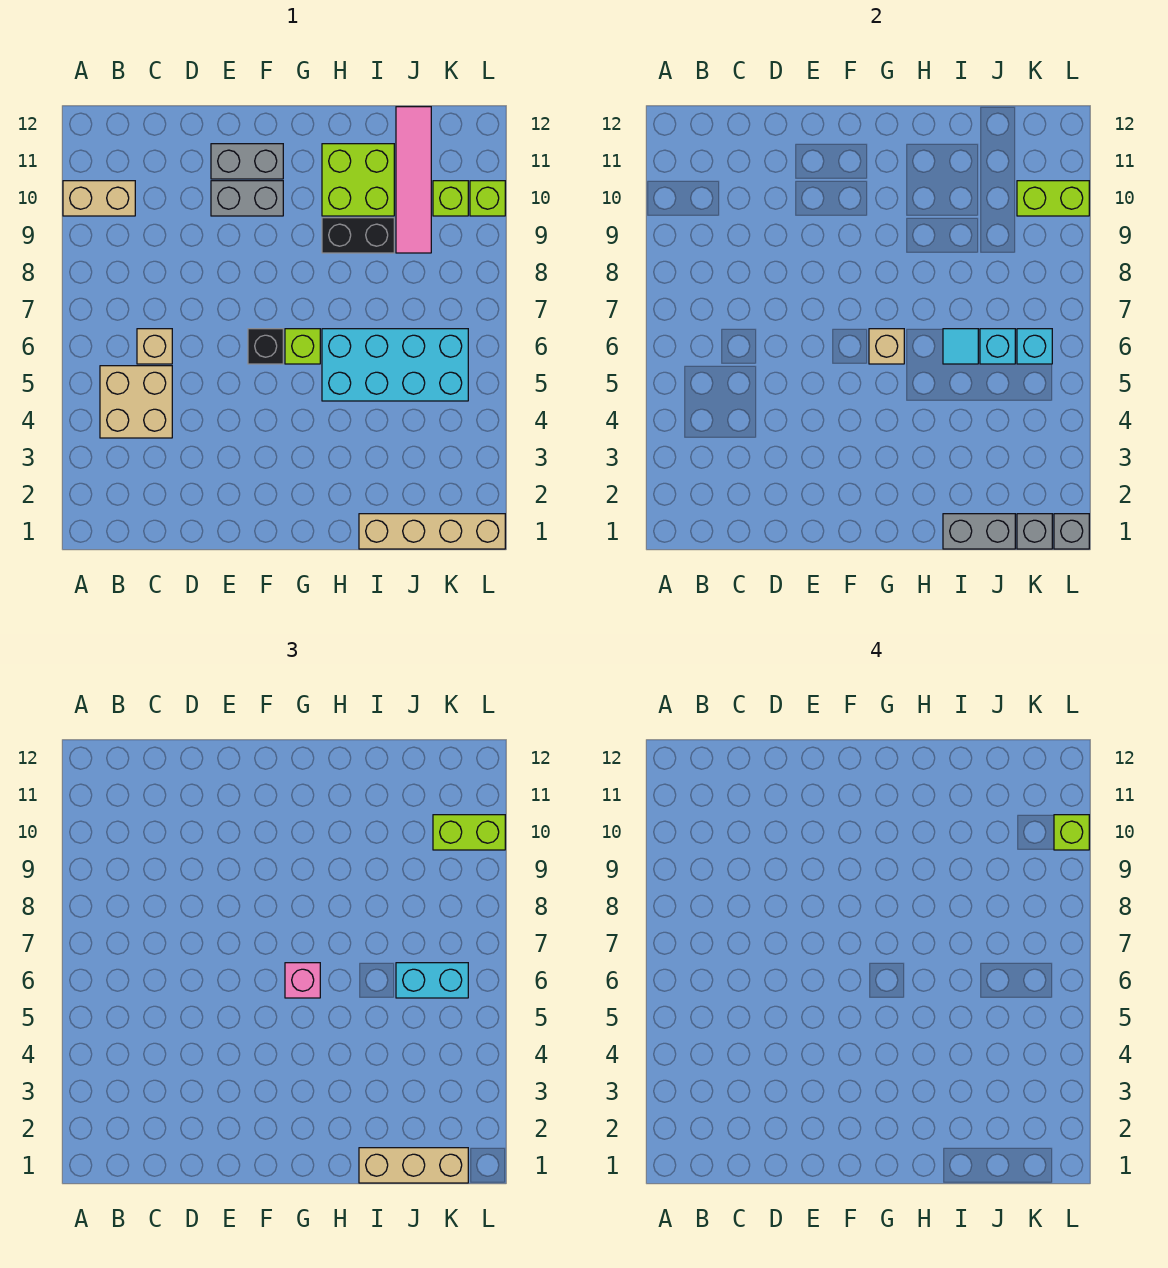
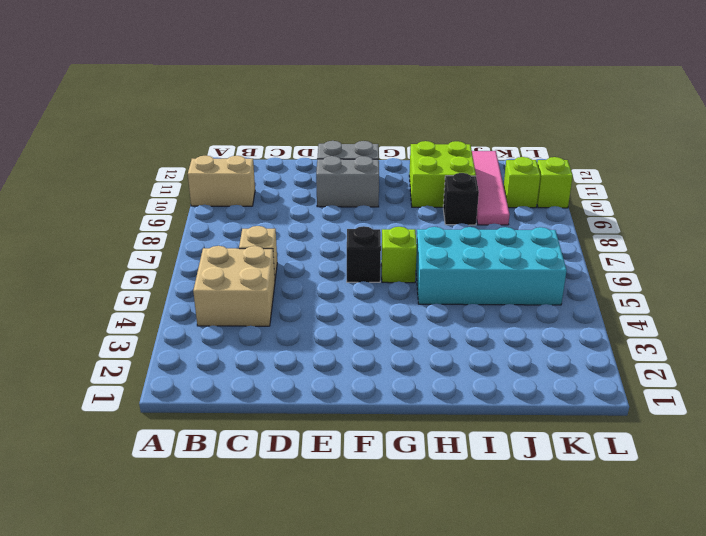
black brick I9 level 1 -> black brick H9:I9 level 1
none -> tan brick I1:L1 level 1
none -> tan brick G6 level 2
none -> grey brick I1:J1 level 2

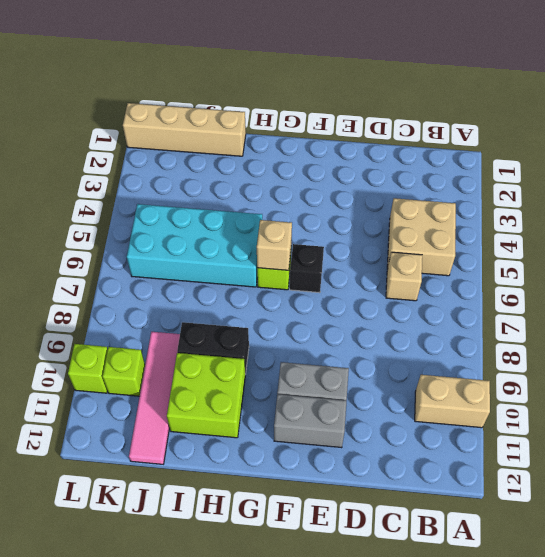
none -> grey brick I1:J1 level 2
none -> cyan tile I6 level 2
none -> cyan brick J6 level 2

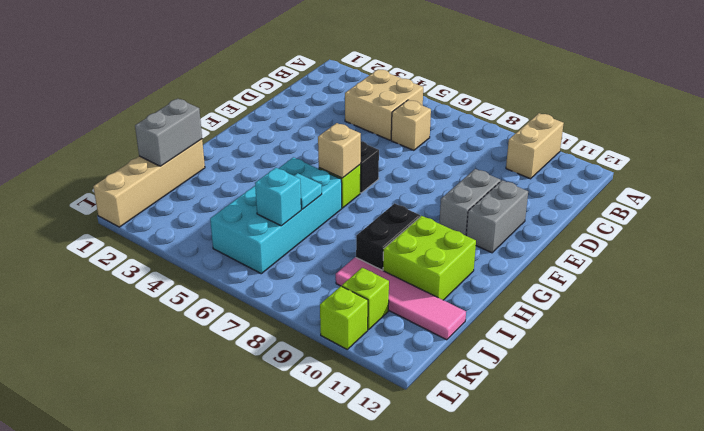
none -> grey brick K1 level 2
none -> cyan brick K6 level 2
none -> lime brick K10:L10 level 2

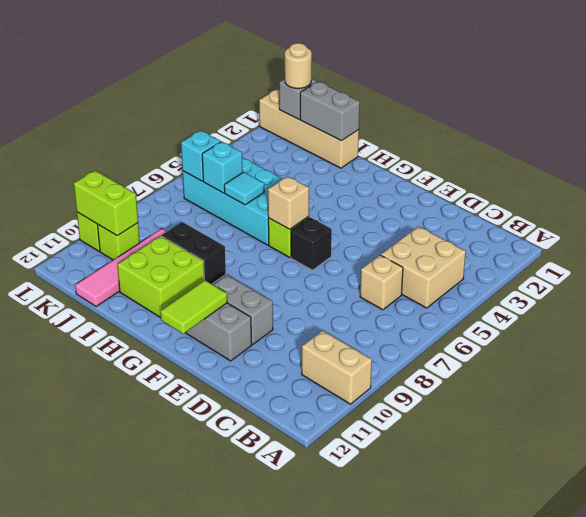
lime tile F11:F12 level 2 -> none
tan round brick K1 level 3 -> tan brick I1:K1 level 3
none -> grey brick L1 level 2
none -> pink brick G6 level 3
none -> cyan brick J6:K6 level 3

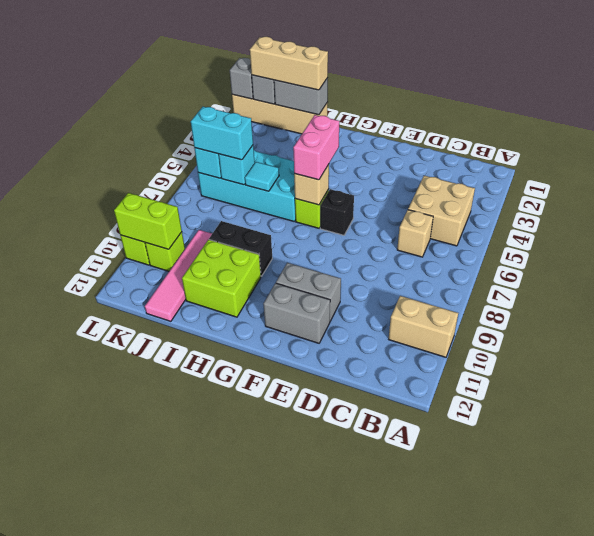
pink brick G5:G6 level 3 -> pink brick G6 level 3
none -> lime brick K10:L10 level 3
none -> lime brick L10 level 4

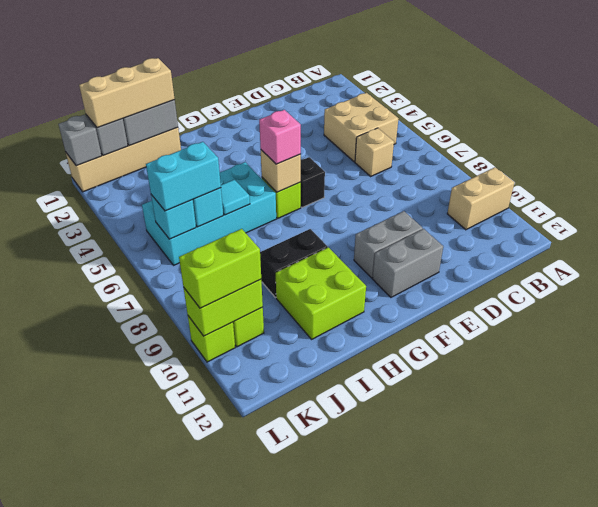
none -> pink tile J9:J12 level 1
none -> lime brick L10 level 4

